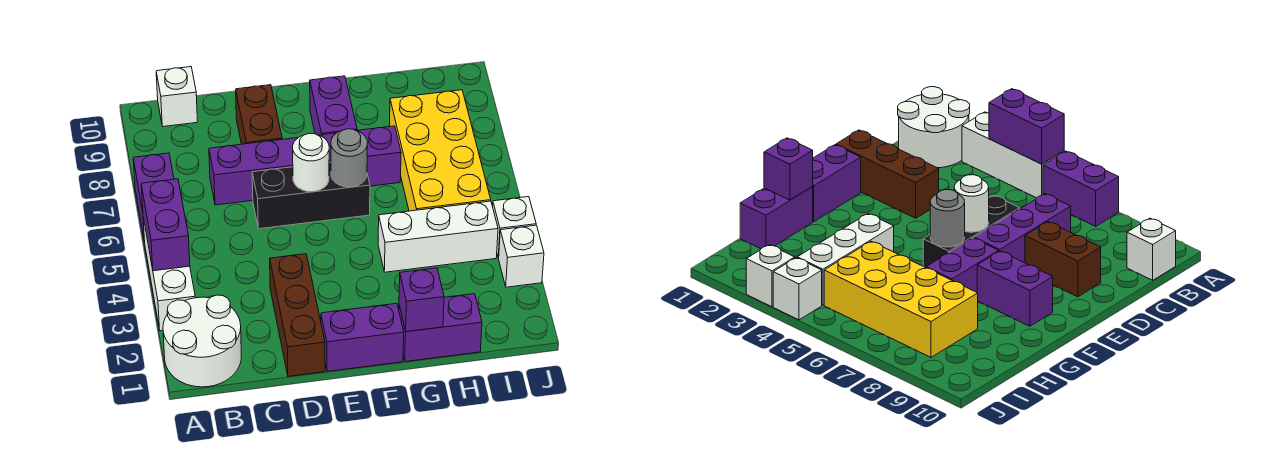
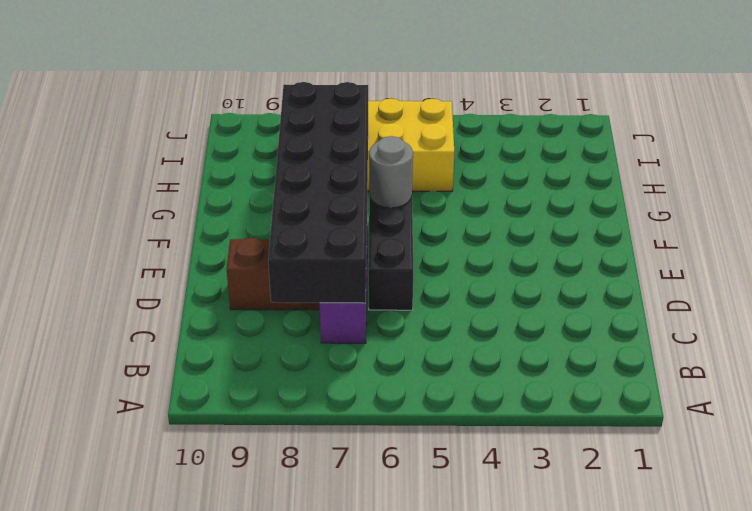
black brick C7:H8 level 2 -> none
none -> white round brick A1:B2 level 1
none -> white brick A3:A5 level 1
none -> purple brick A6:A7 level 1

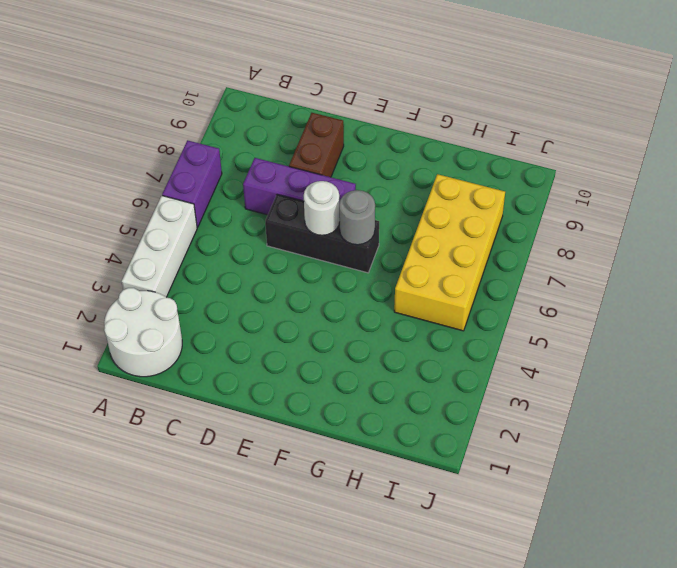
none -> white brick B10 level 1
none -> brown brick D1:D3 level 1
none -> purple brick E1:F1 level 1

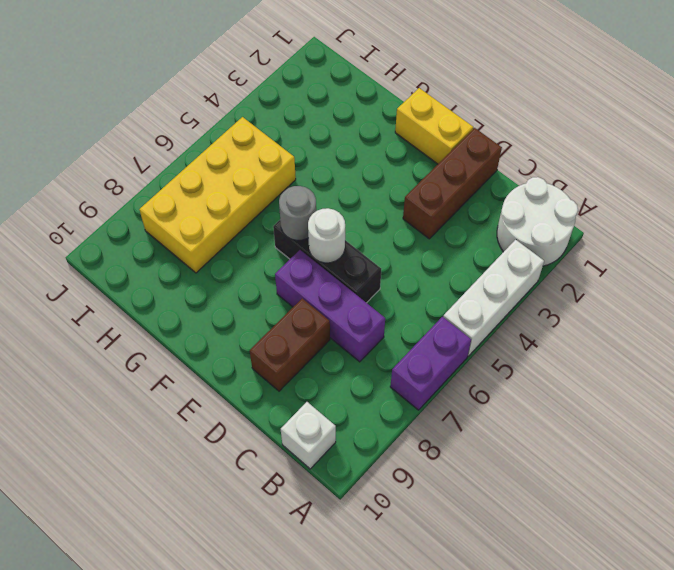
yellow brick E1:F1 level 1 -> purple brick E1:F1 level 1
none -> purple brick F7:G7 level 1
none -> purple brick F8:F9 level 1
none -> purple brick G1:H1 level 1

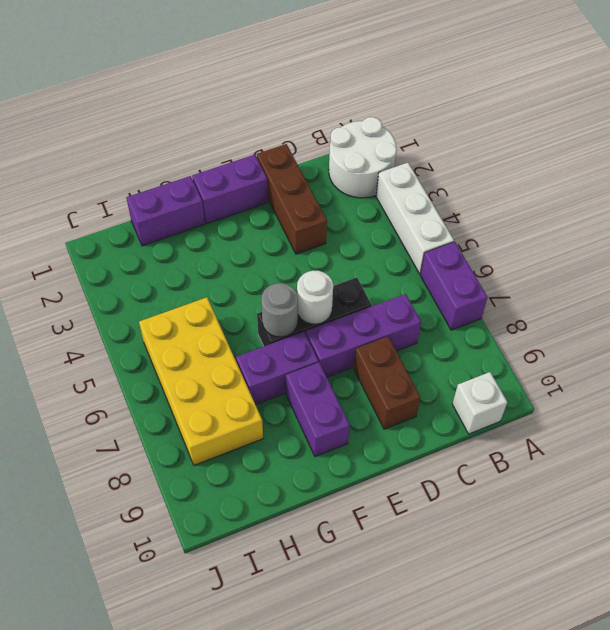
none -> white brick G4:I4 level 1
none -> white brick J3 level 1
none -> white brick J4 level 1

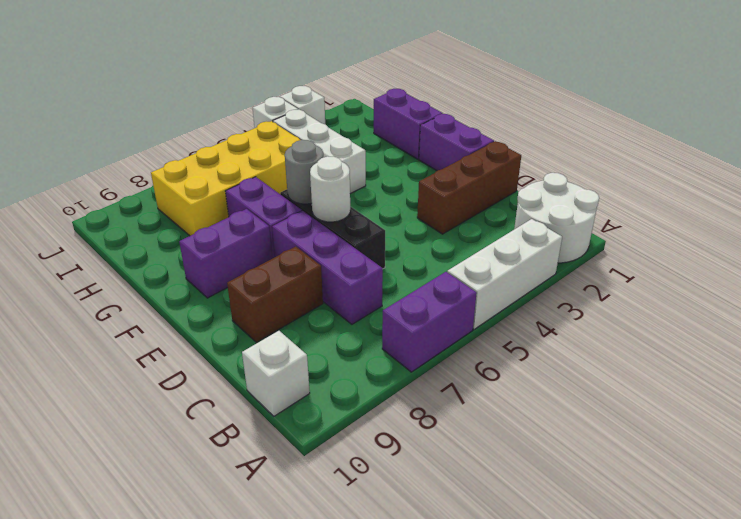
none -> purple brick A4:A5 level 2
none -> purple brick G1 level 2

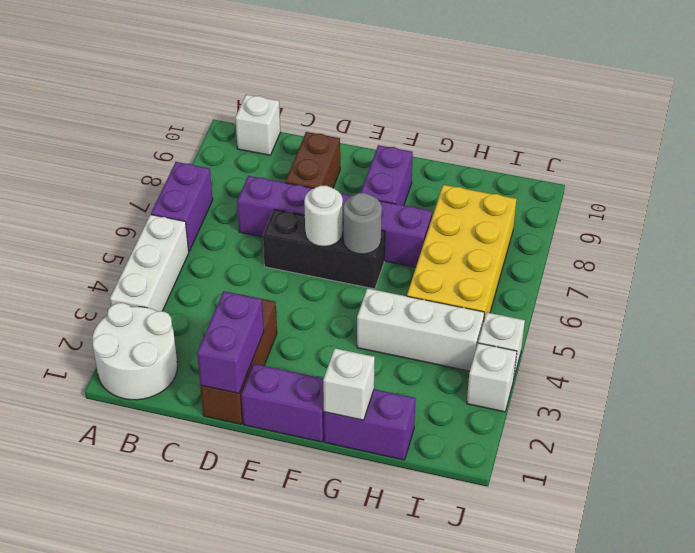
purple brick D1:D2 level 2 -> purple brick A4:A5 level 2
white brick G1 level 2 -> purple brick G1 level 2

